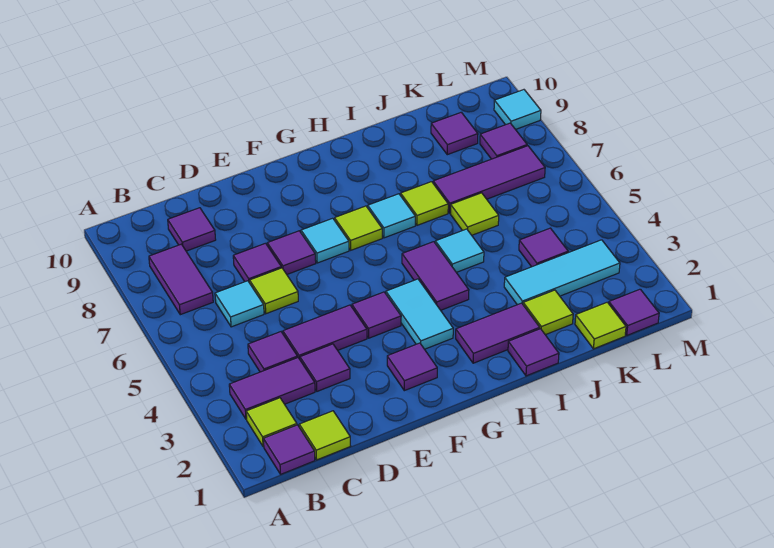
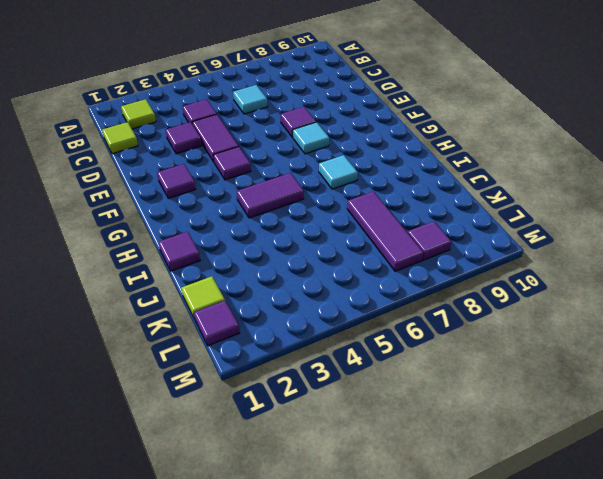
none -> purple tile B1 level 1
none -> purple tile B3:C3 level 1
none -> purple tile B7:B8 level 1
none -> purple tile C9 level 1

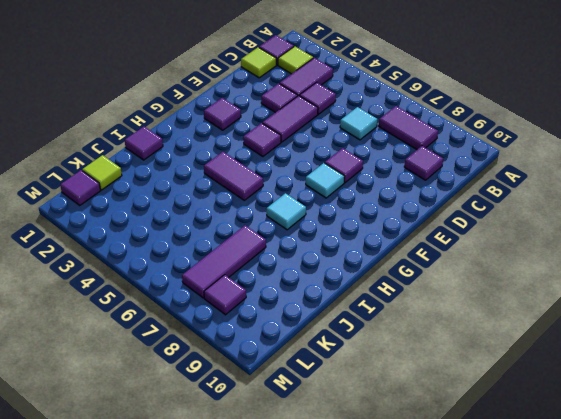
none -> lime tile D6 level 1
none -> purple tile D7 level 1
none -> cyan tile G3:G4 level 1
none -> lime tile G7 level 1

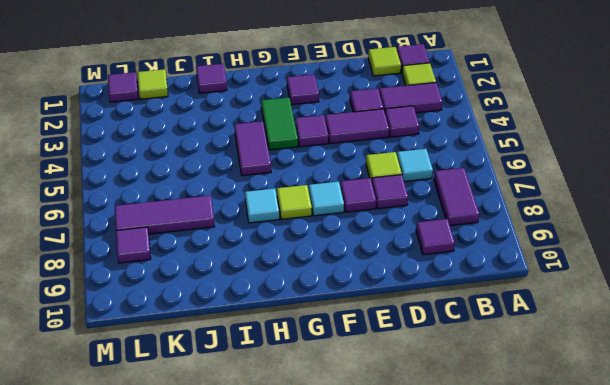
green tile G3:G4 level 1 -> cyan tile G3:G4 level 1
none -> purple tile H2:I2 level 1
none -> cyan tile I5 level 1
none -> lime tile I7 level 1
none -> lime tile J2 level 1

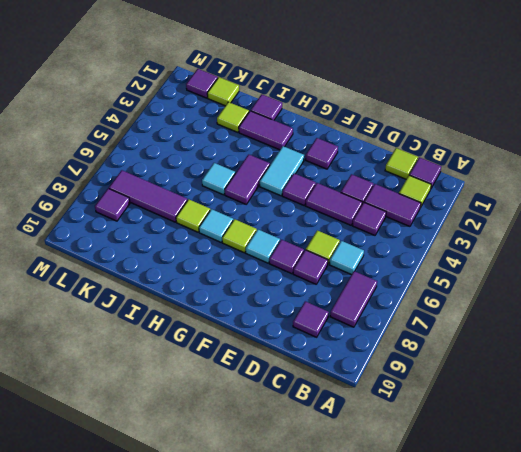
none -> cyan tile J3:L3 level 1
none -> lime tile J6 level 1
none -> purple tile K4 level 1
none -> purple tile K9 level 1

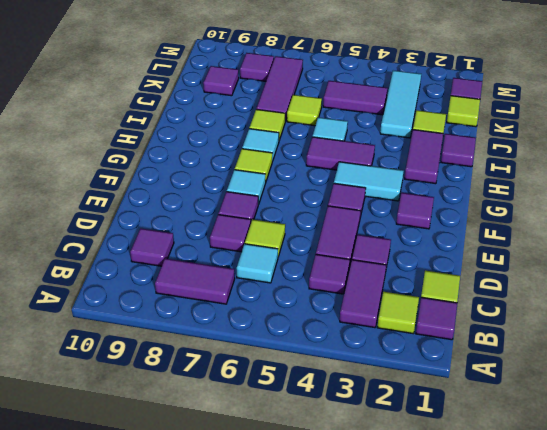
purple tile K4:K5 level 1 -> purple tile K4 level 1
none -> cyan tile M9 level 1

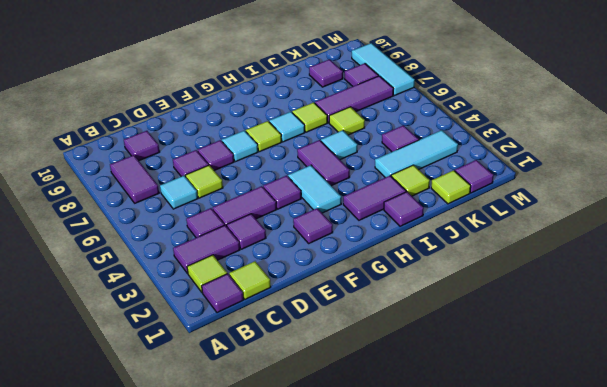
cyan tile M7:M9 level 1 -> cyan tile M9 level 1

